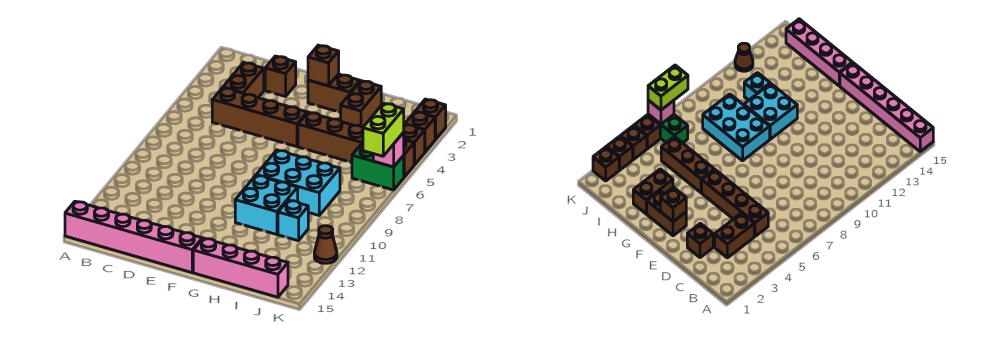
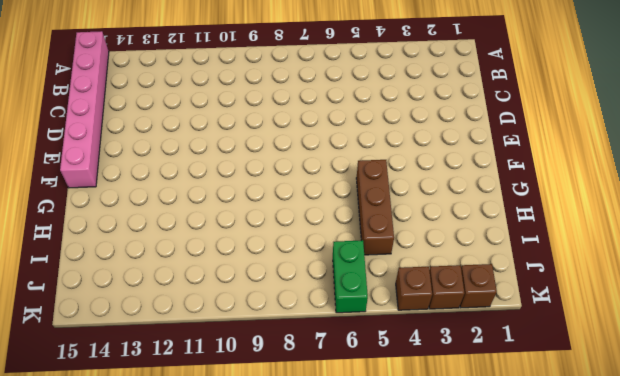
none -> brown brick C3:C4 level 1
none -> brown brick C5:F5 level 1
none -> brown brick D2 level 1

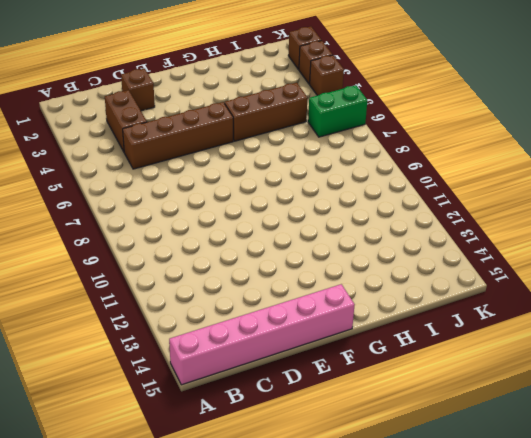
none -> brown brick F2:G2 level 1
none -> cyan brick G8:I9 level 1
none -> cyan brick G10:H11 level 1

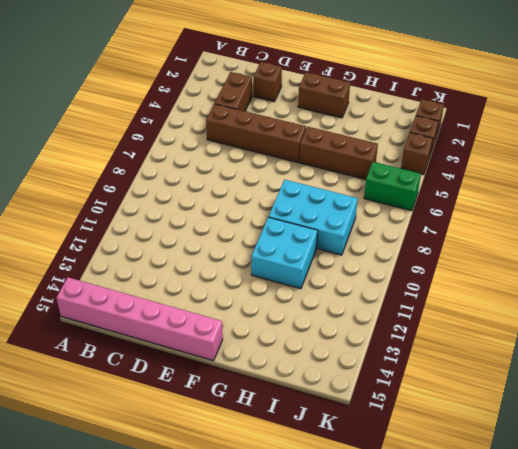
none -> pink brick G15:J15 level 1
none -> brown brick H2:H3 level 1
none -> cyan brick I11 level 1

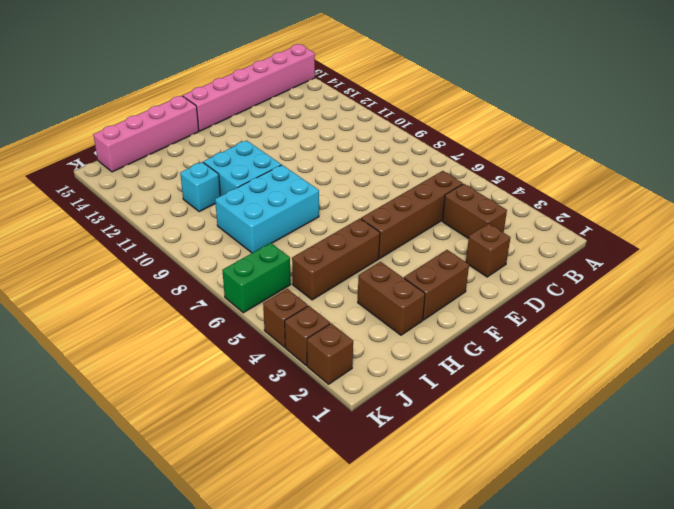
none -> brown brick K5 level 1
none -> brown cone K12 level 1
none -> brown brick F2 level 2

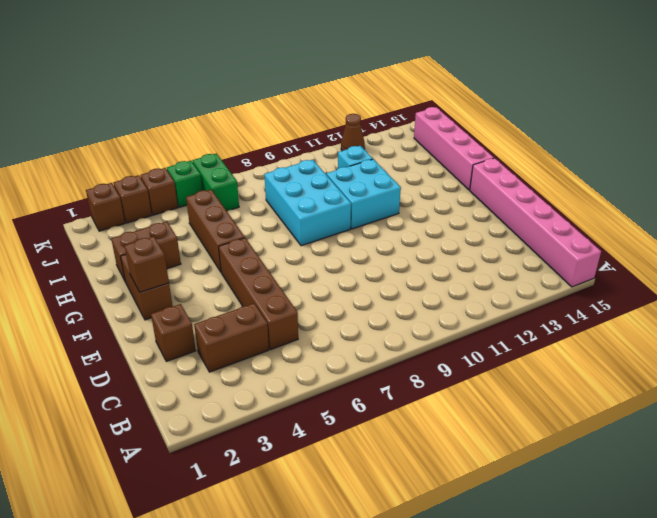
green brick K5 level 1 -> brown brick K5 level 1
none -> pink brick K6 level 2
none -> lime brick K6:K7 level 3

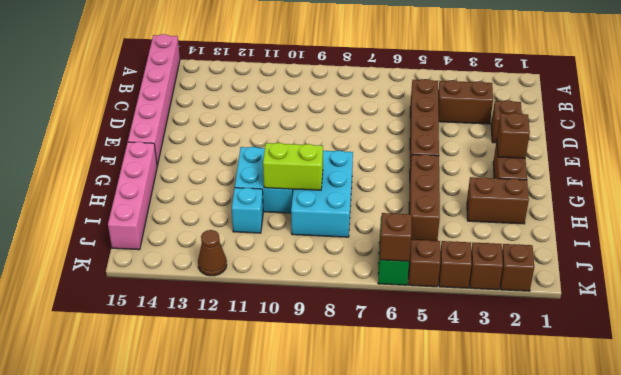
lime brick H9:H10 level 2 -> lime brick K6:K7 level 3
brown brick K6 level 2 -> pink brick K6 level 2

